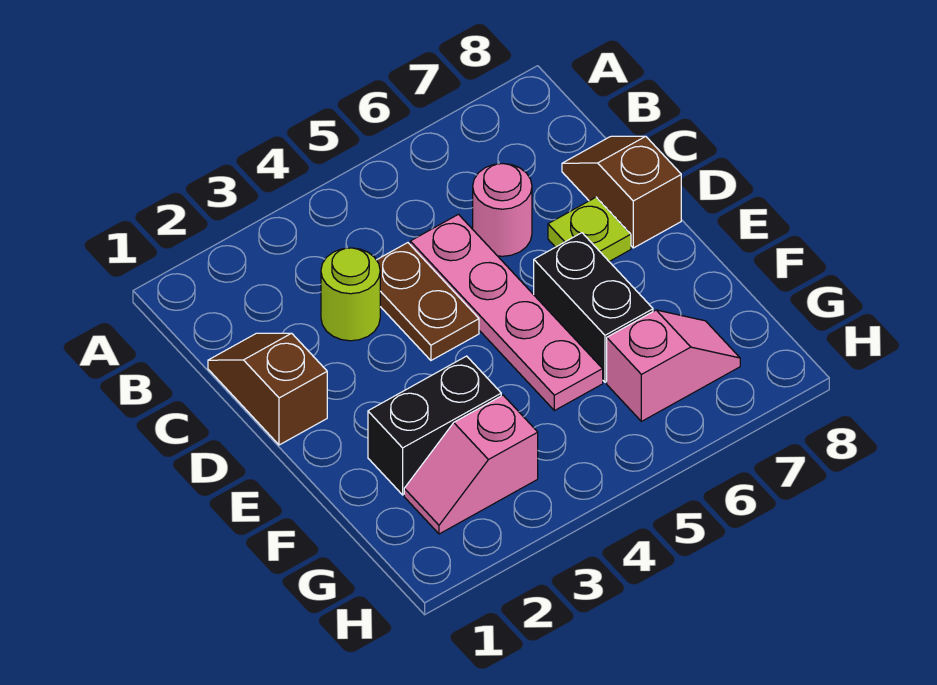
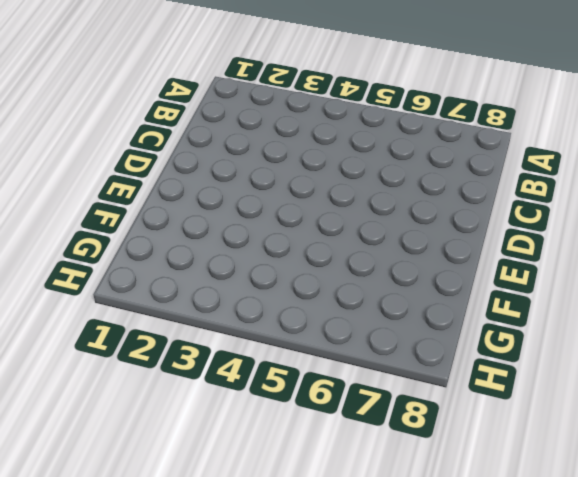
none -> brown slope C1:D1 level 1 top D
none -> lime round brick C3 level 1

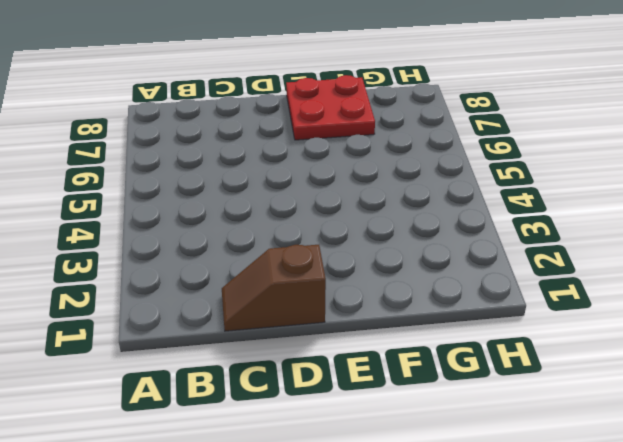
red plate E7:F8 level 1 -> none
none -> lime round brick C3 level 1
none -> brown plate C4:D4 level 1

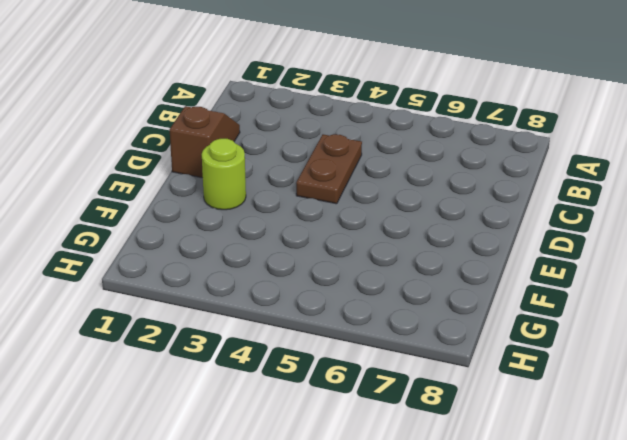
lime round brick E2 level 1 -> lime round brick C3 level 1
none -> pink plate C5:F5 level 1
none -> pink round brick C6 level 1

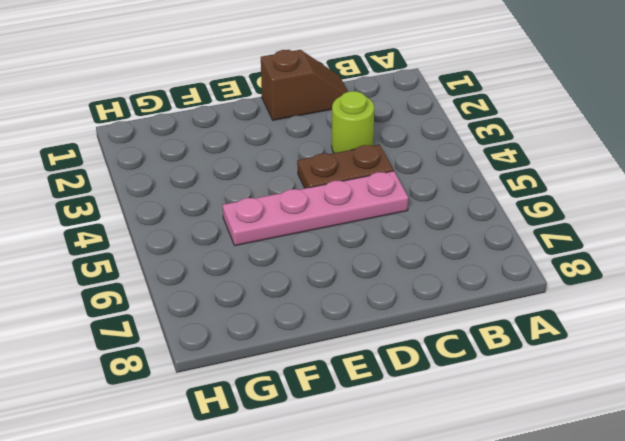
none -> pink round brick C6 level 1
none -> brown slope C8:D8 level 1 top D

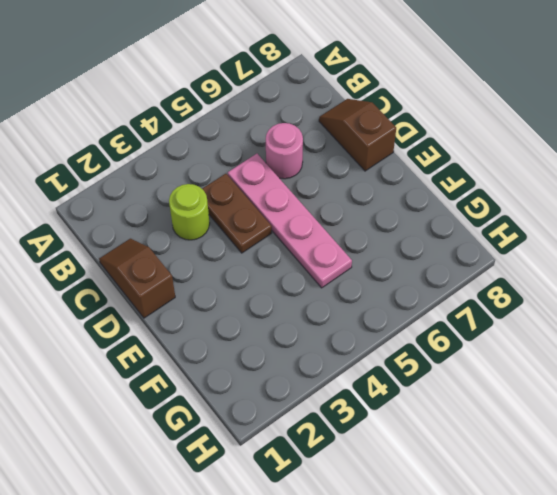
none -> lime plate D7 level 1
none -> black brick E6:F6 level 1

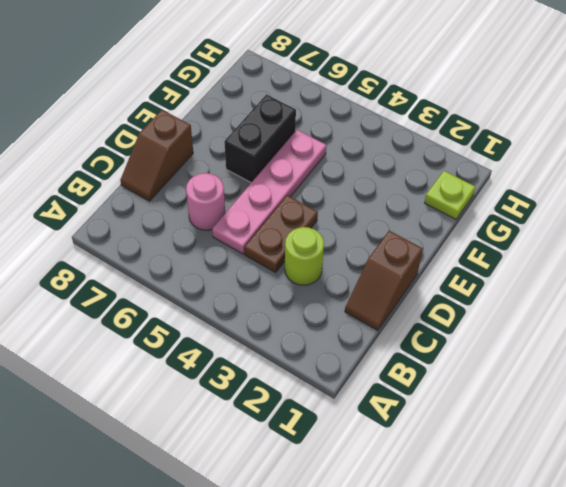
lime plate G1 level 1 -> lime plate D7 level 1
none -> black brick F2:F3 level 1
none -> pink slope G2:G3 level 1 top 3

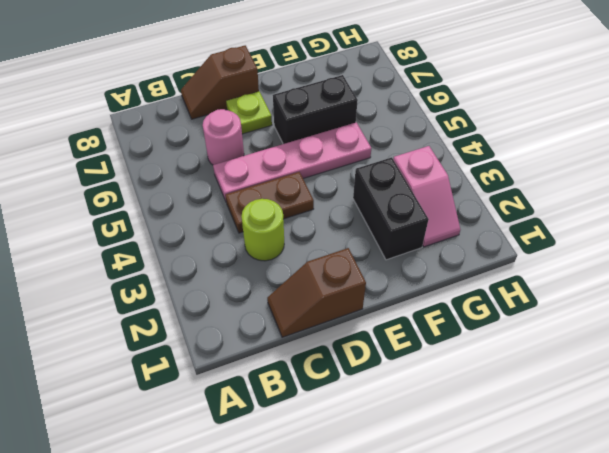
none -> pink slope G6:G7 level 1 top 6

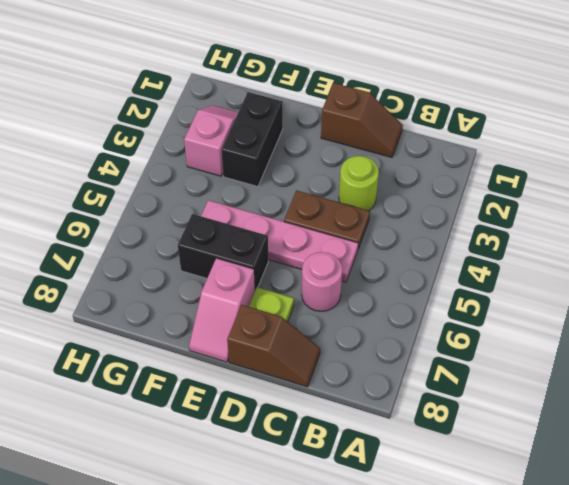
pink slope E7:E8 level 1 top 7 -> pink slope G6:G7 level 1 top 6

